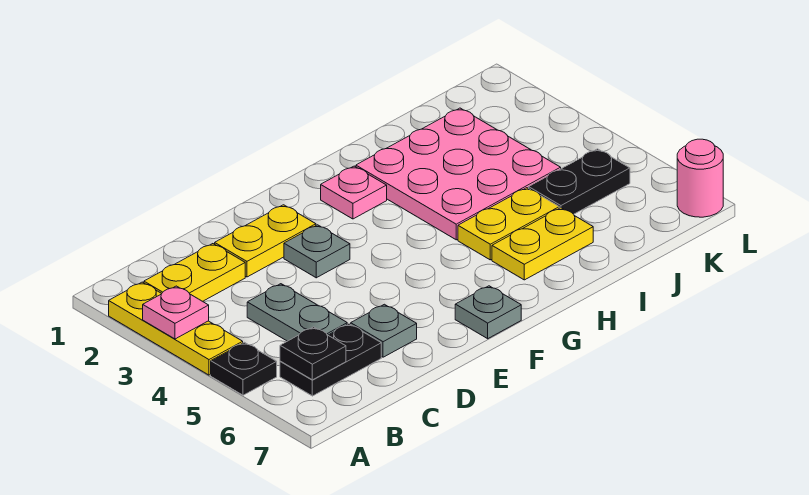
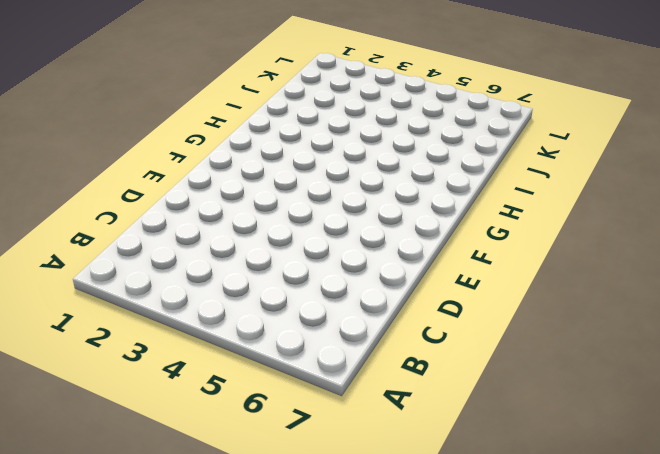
none -> yellow plate A2:A4 level 1
none -> black plate A5 level 1
none -> yellow plate B2:C2 level 1

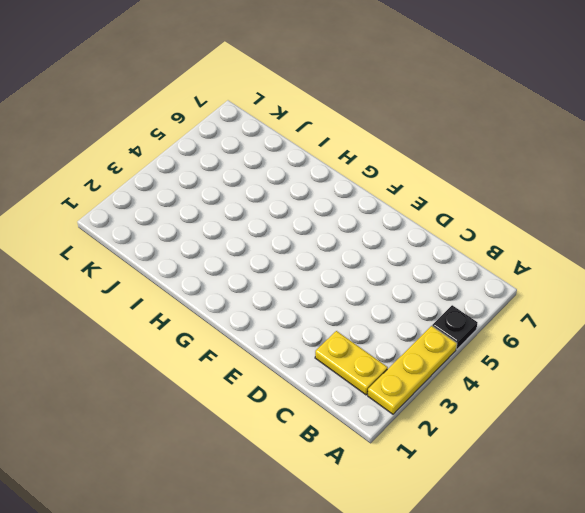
none -> black plate B6:C6 level 1
none -> grey plate C4:C5 level 1
none -> yellow plate D2:E2 level 1

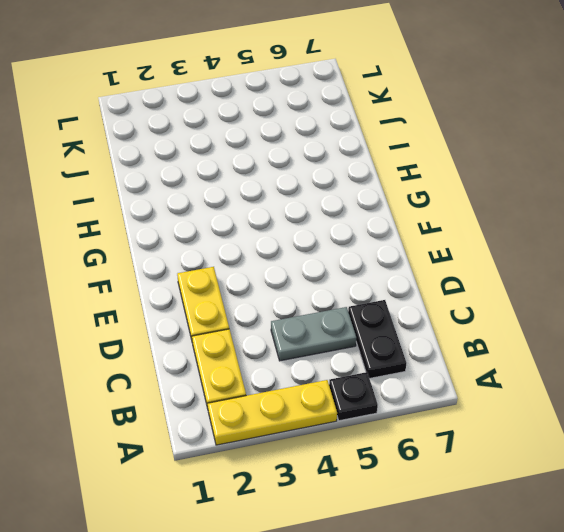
none -> grey plate D6 level 1
none -> grey plate E3 level 1
none -> grey plate F7 level 1

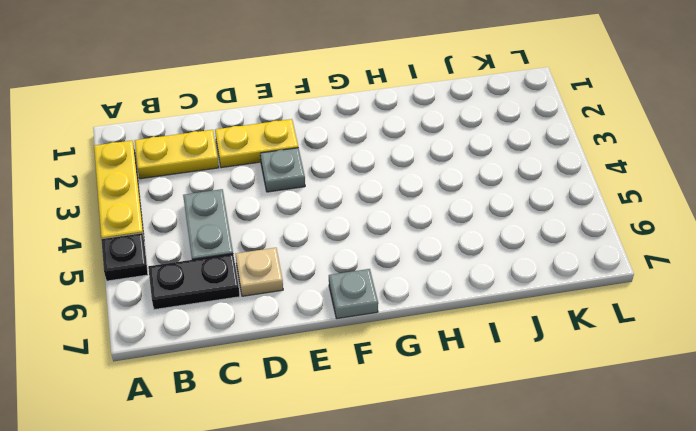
tan plate D6 level 1 -> grey plate D6 level 1
none -> pink plate G2 level 1
none -> pink plate H2:J4 level 1
none -> yellow plate H5:I5 level 1

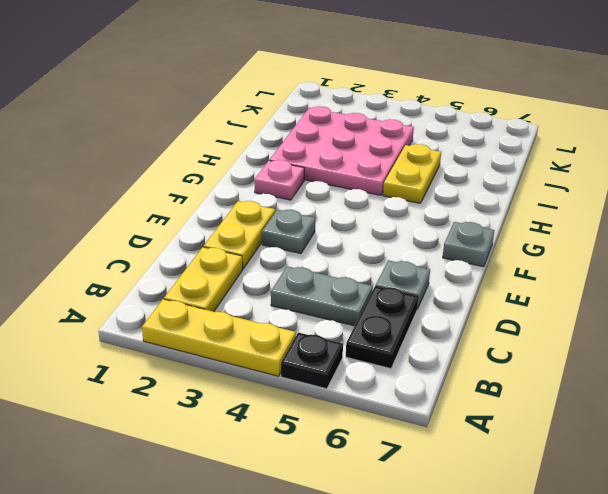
none -> yellow plate H6:I6 level 1
none -> black plate J5:K5 level 1
none -> pink round brick L7 level 1

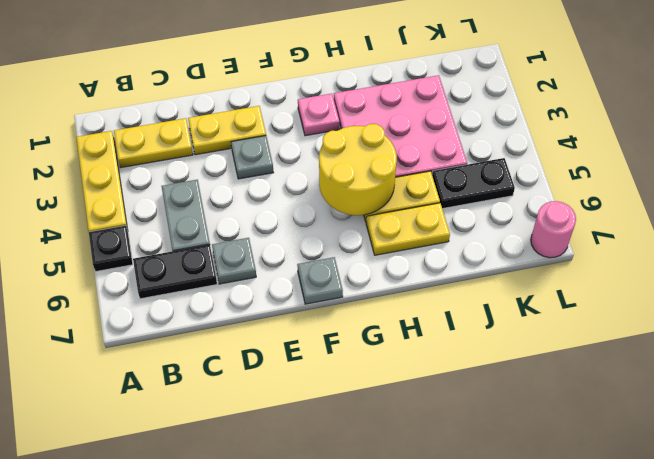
yellow round brick G4:H5 level 2 -> none
none -> pink plate A3 level 2
none -> black plate B6 level 2

